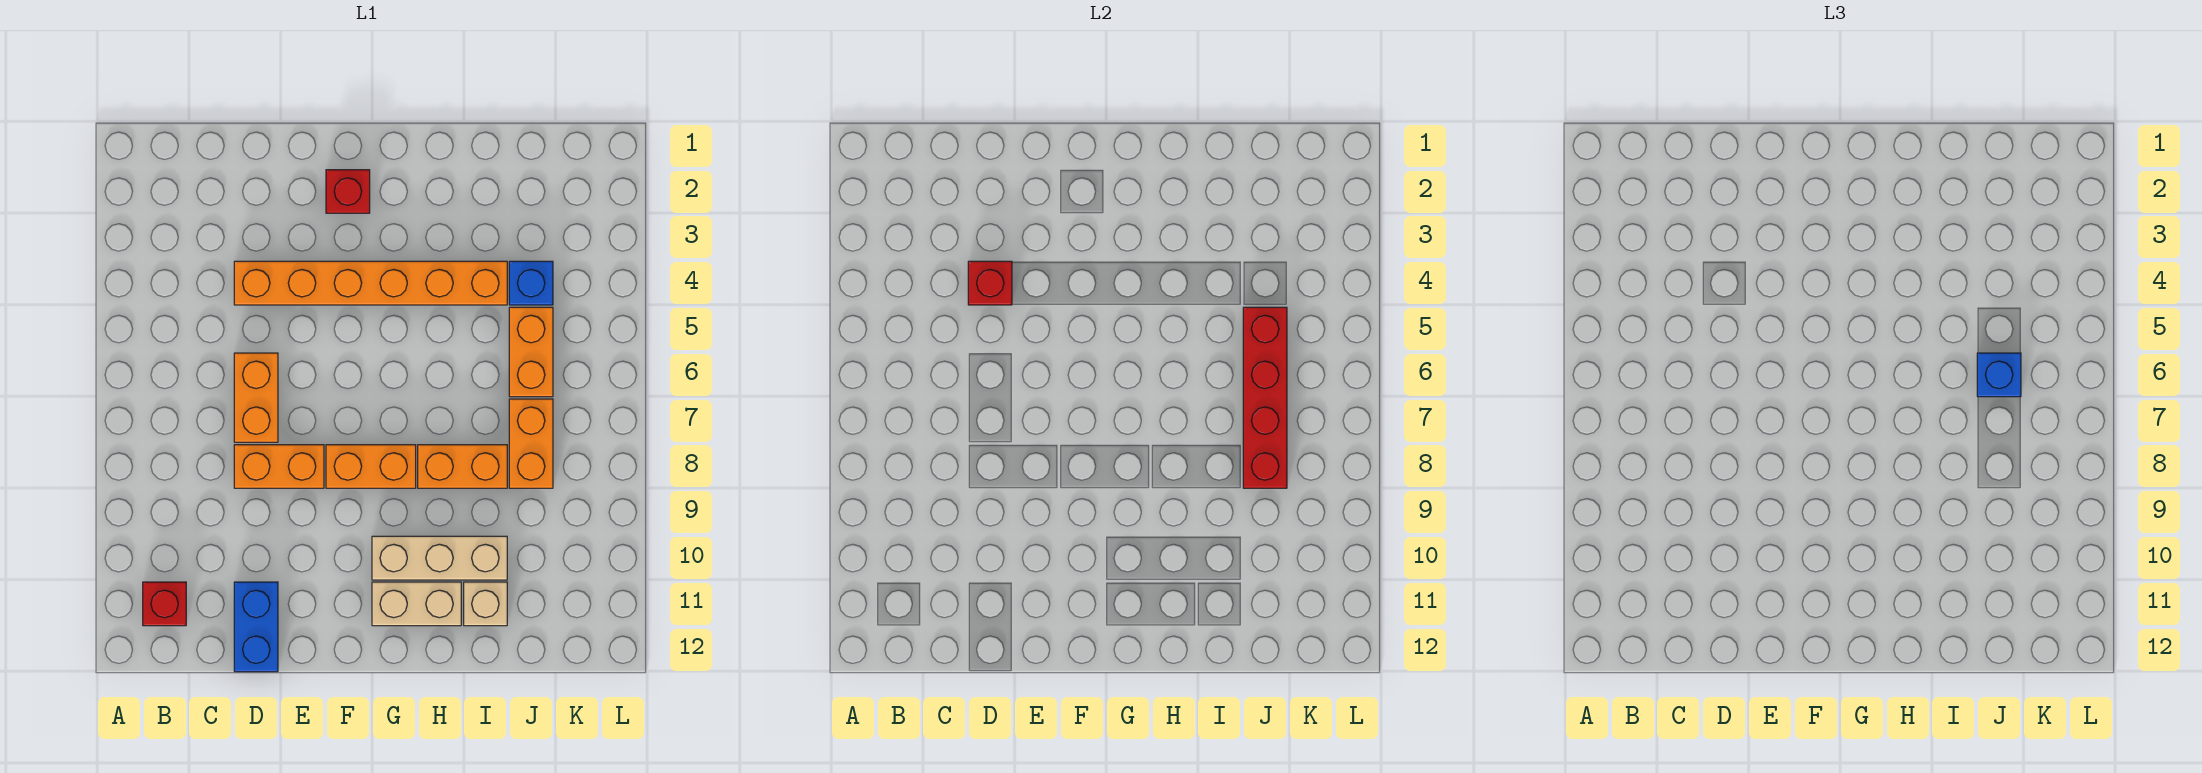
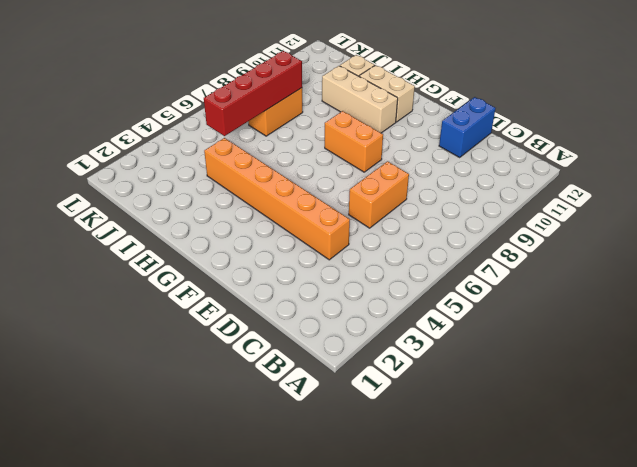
none -> red brick B11 level 1
none -> orange brick D8:E8 level 1
none -> red brick F2 level 1

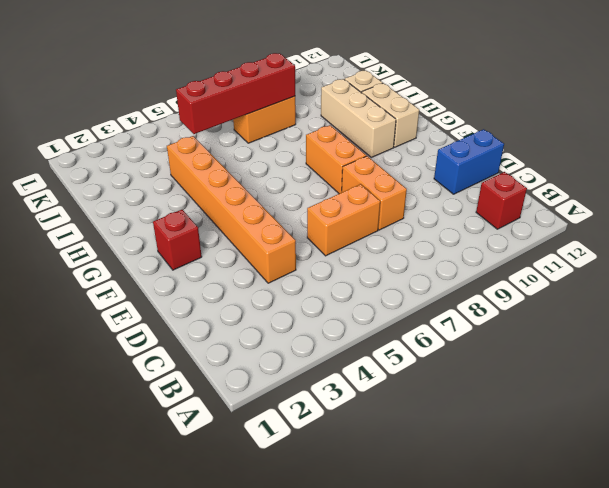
none -> orange brick H8:I8 level 1
none -> blue brick J4 level 1
none -> orange brick J5:J6 level 1

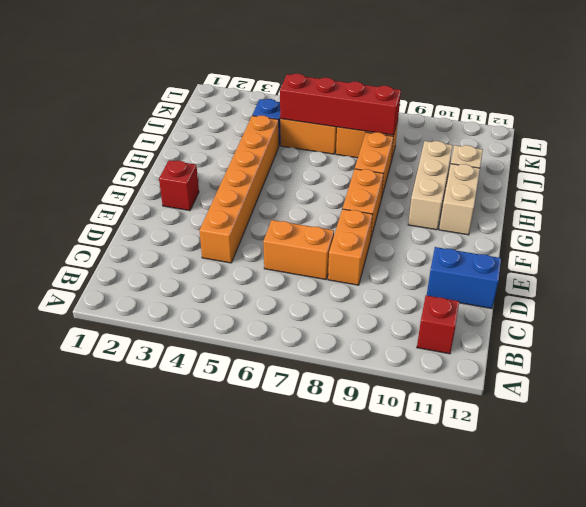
none -> red brick D4 level 2
none -> blue brick J6 level 3

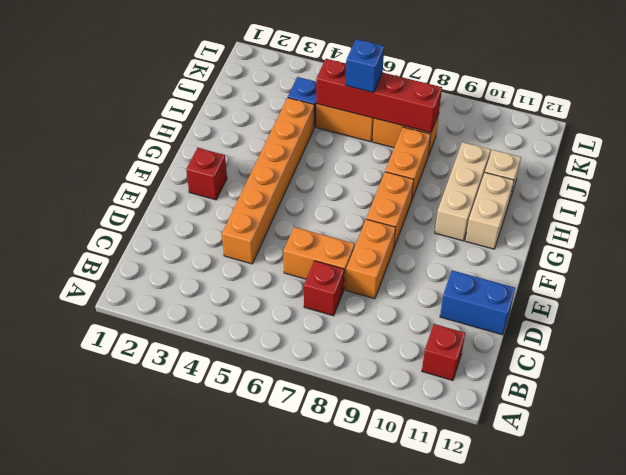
red brick C7 level 1 -> red brick D4 level 2

